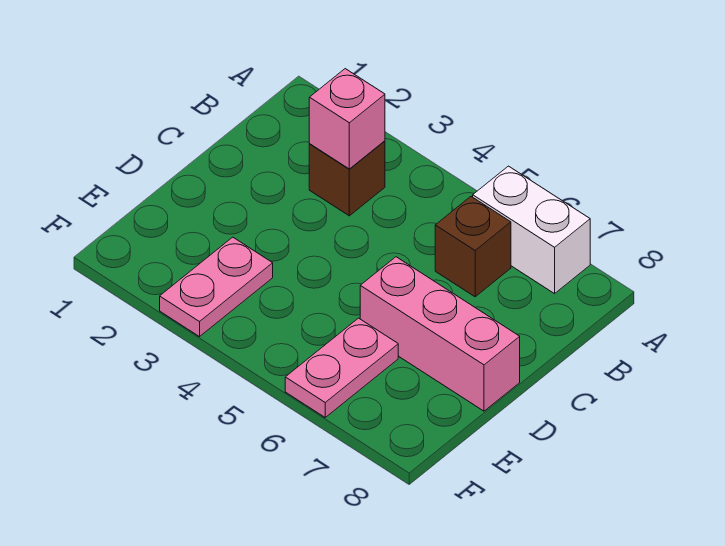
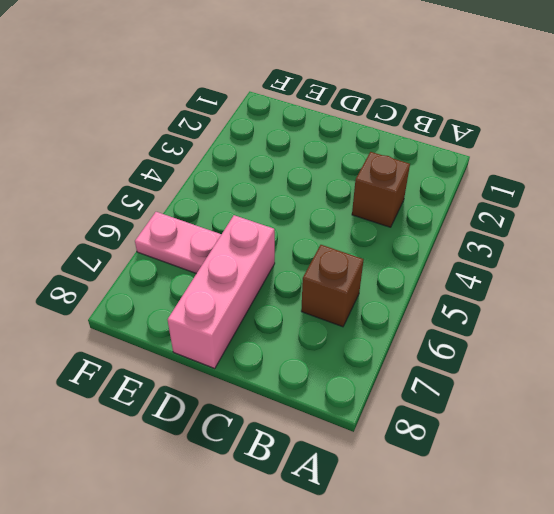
none -> white brick A6:A7 level 1
none -> pink plate E3:F3 level 1

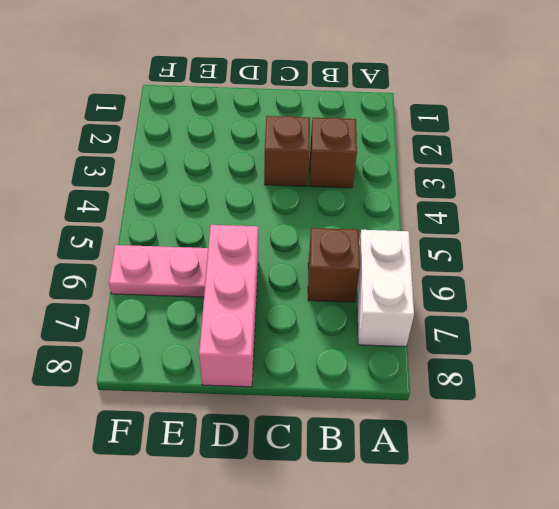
brown brick C3 level 1 -> none
none -> pink plate E3:F3 level 1
none -> pink brick B3 level 2

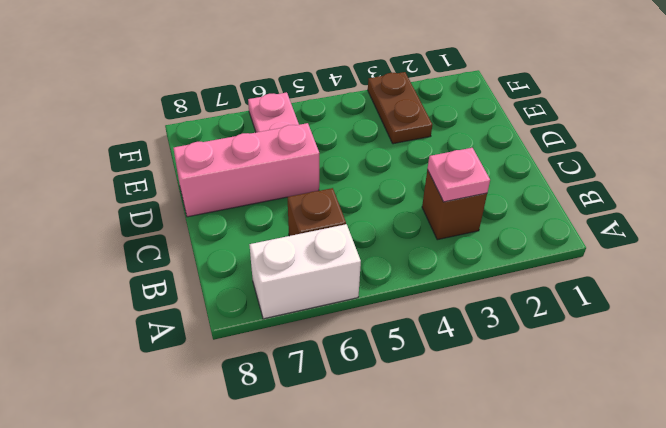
pink plate B3 level 2 -> pink brick B3 level 2
brown plate E3:F3 level 1 -> pink plate E3:F3 level 1

